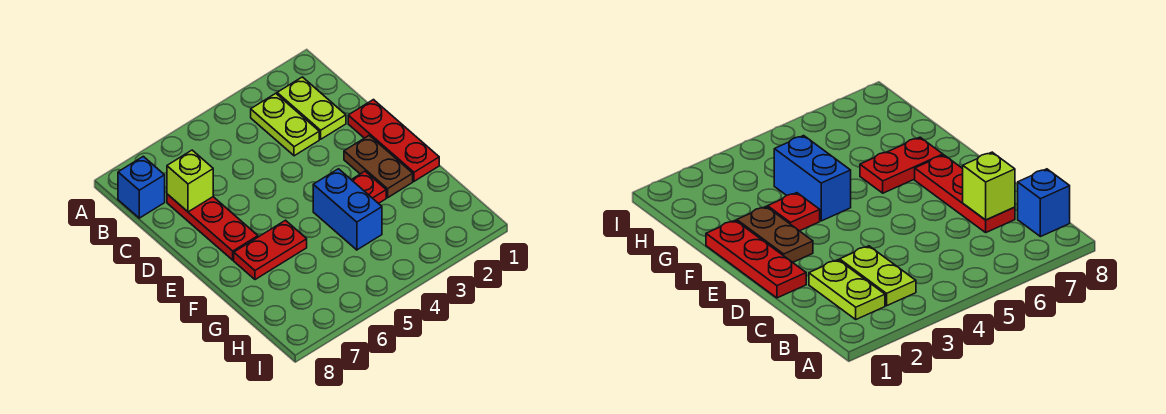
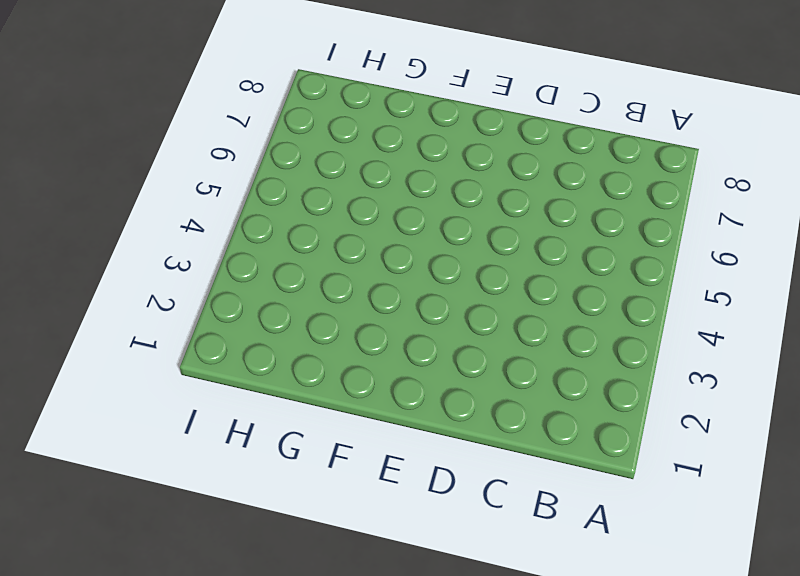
none -> lime plate B2:C2 level 1
none -> lime plate B3:C3 level 1

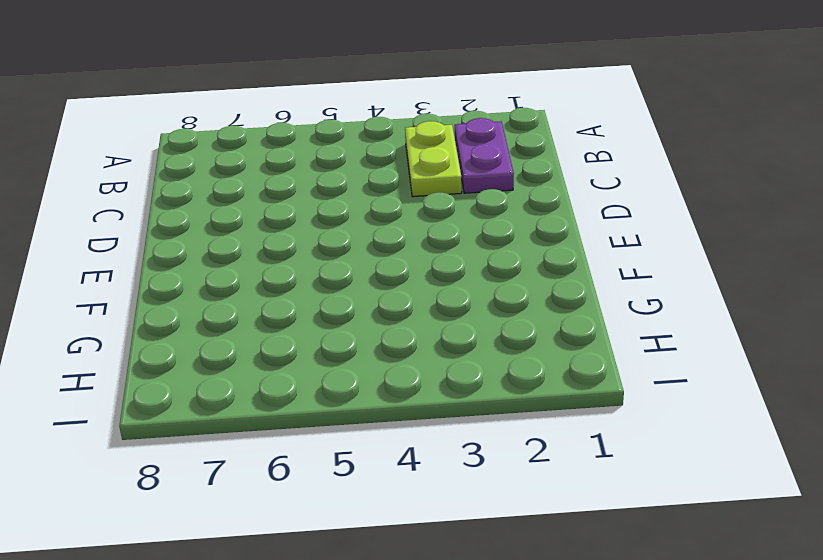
purple plate B2:C2 level 1 -> lime plate B2:C2 level 1
none -> blue brick B8 level 1
none -> red plate C7:E7 level 1

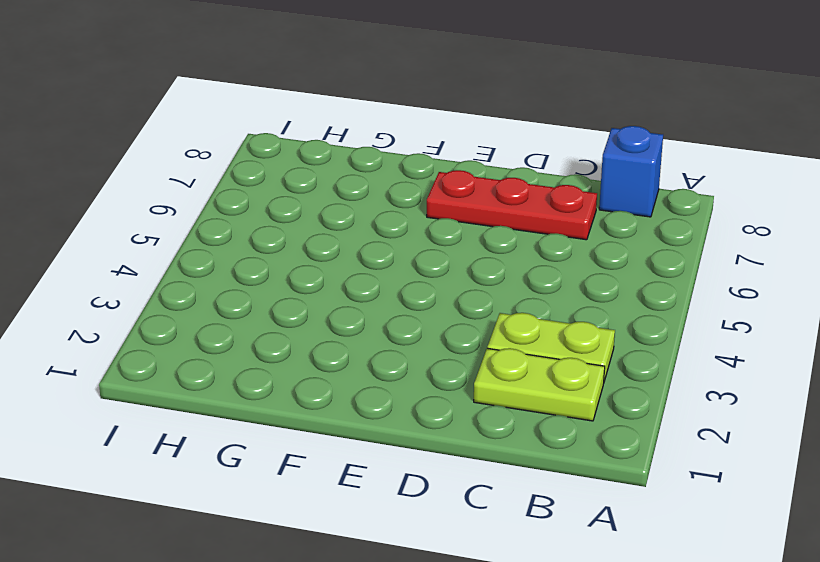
none -> red plate D1:F1 level 1
none -> brown plate E2:F2 level 1

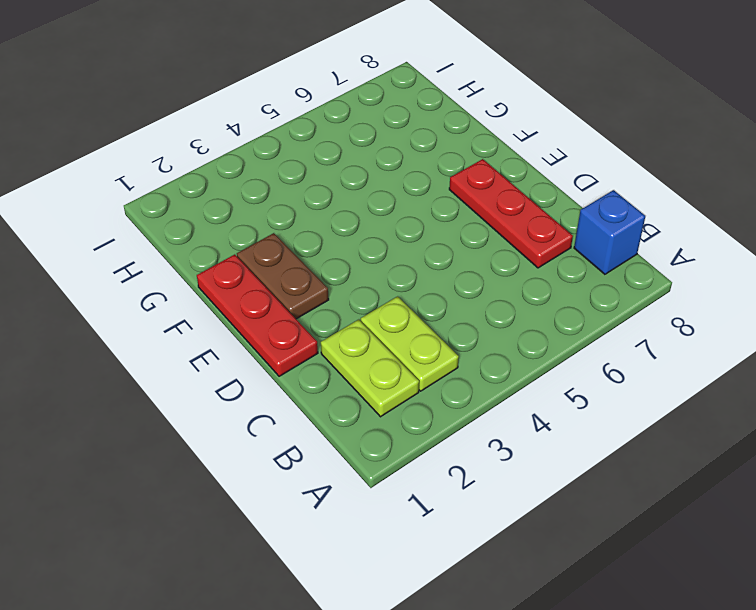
none -> red plate F3 level 1
none -> blue brick F4:G4 level 1

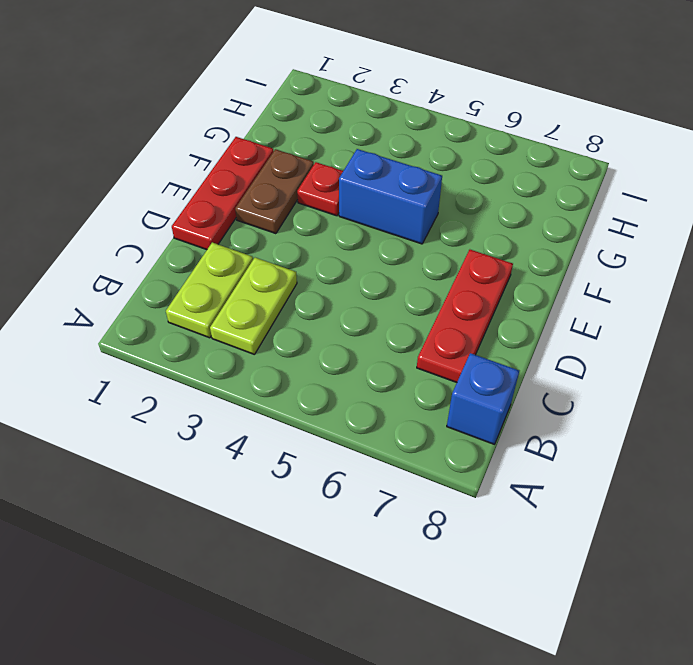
blue brick F4:F5 level 1 -> blue brick F4:G4 level 1
none -> red plate F6:F7 level 1
none -> lime brick C7 level 2

